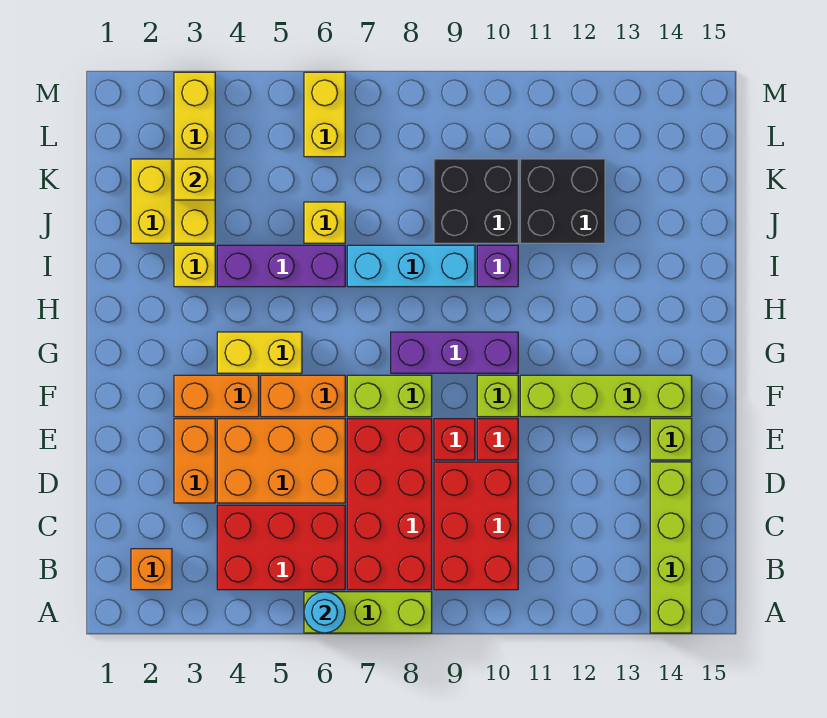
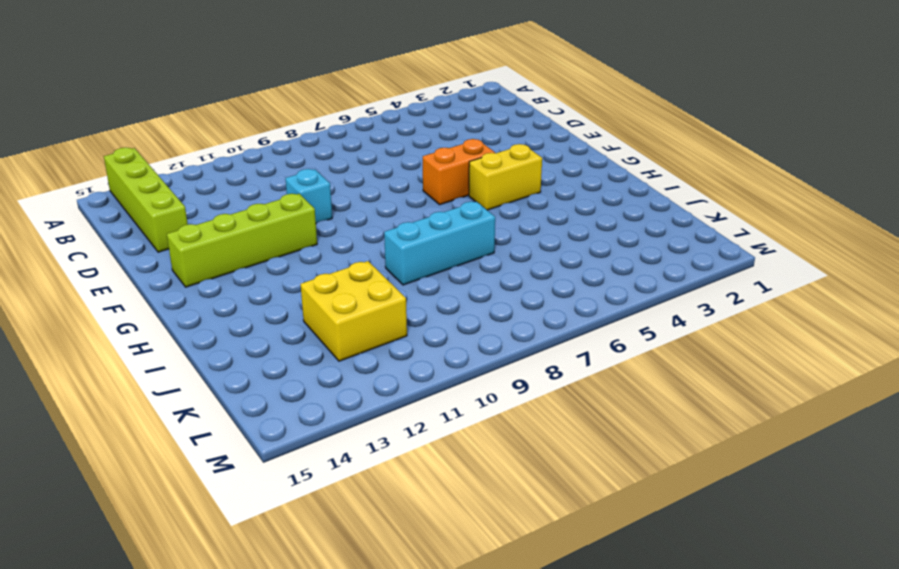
cyan brick E10 level 1 -> red brick E10 level 1
yellow brick J11:K12 level 1 -> black brick J11:K12 level 1
none -> lime brick A6:A8 level 1
none -> orange brick B2 level 1
none -> red brick B4:C6 level 1
none -> red brick B7:E8 level 1

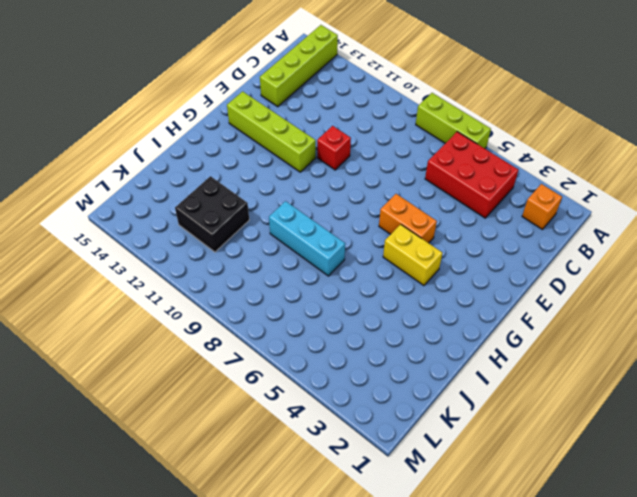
none -> red brick B7:E8 level 1
none -> red brick B9:D10 level 1
none -> orange brick D3:E3 level 1
none -> orange brick D4:E6 level 1

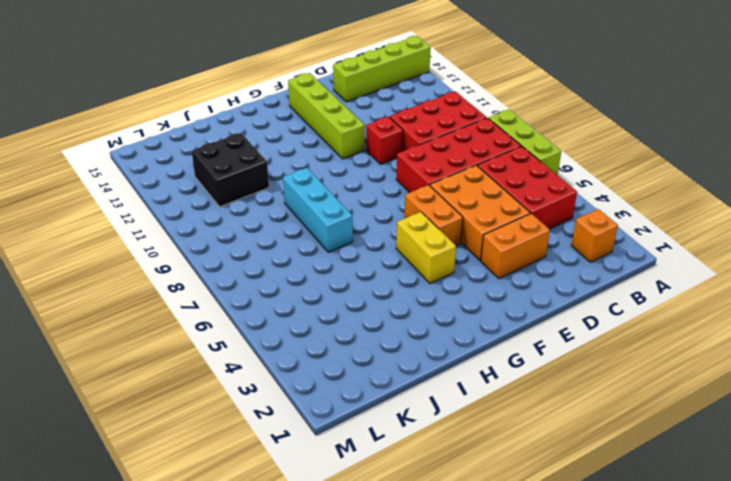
none -> red brick E9 level 1
none -> lime brick E14 level 1
none -> orange brick F3:F4 level 1
none -> lime brick F7:F8 level 1

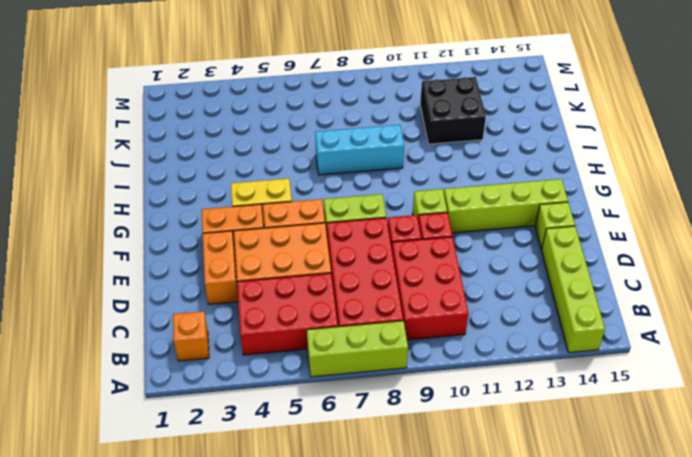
none -> purple brick G8:G10 level 1
none -> yellow brick I3 level 1
none -> purple brick I4:I6 level 1
none -> purple brick I10 level 1

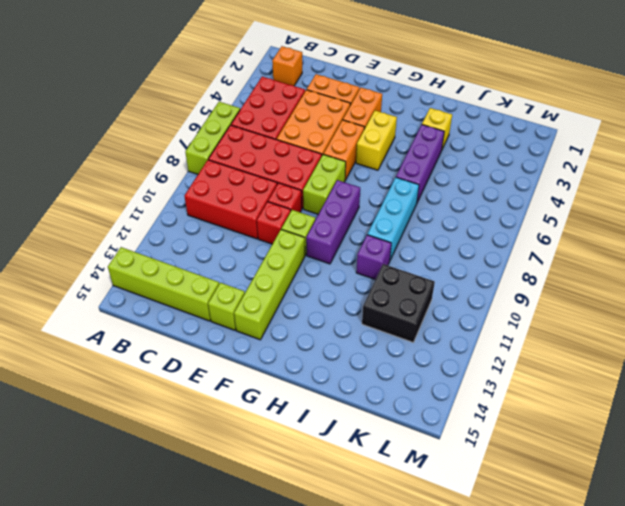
none -> yellow brick J2:K2 level 1
none -> yellow brick J3:M3 level 1
none -> yellow brick J6 level 1
none -> black brick J9:K10 level 1

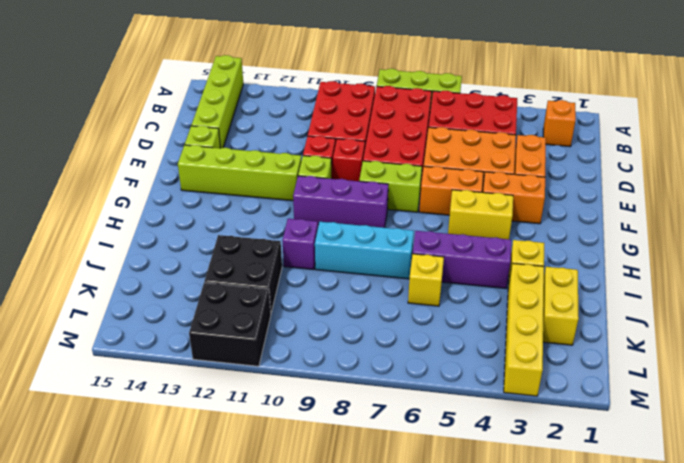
black brick L11:M12 level 1 -> black brick J9:K10 level 1
none -> yellow brick L6:M6 level 1
none -> cyan round brick A6 level 2
none -> yellow brick K3 level 2

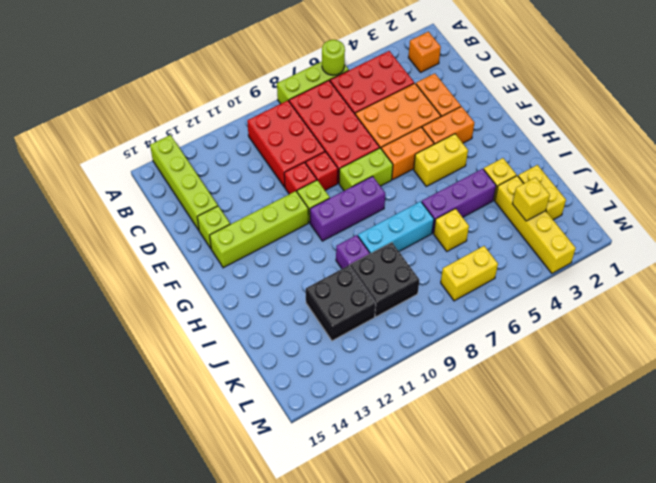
lime round brick A6 level 2 -> cyan round brick A6 level 2
yellow brick L6:L7 level 1 -> yellow brick L6:M6 level 1

